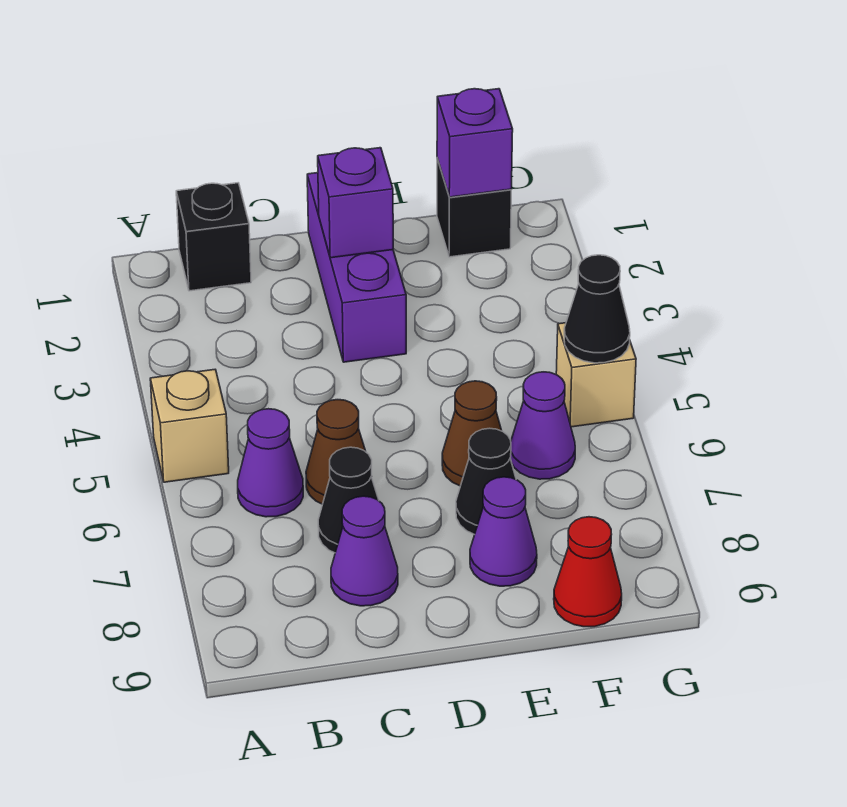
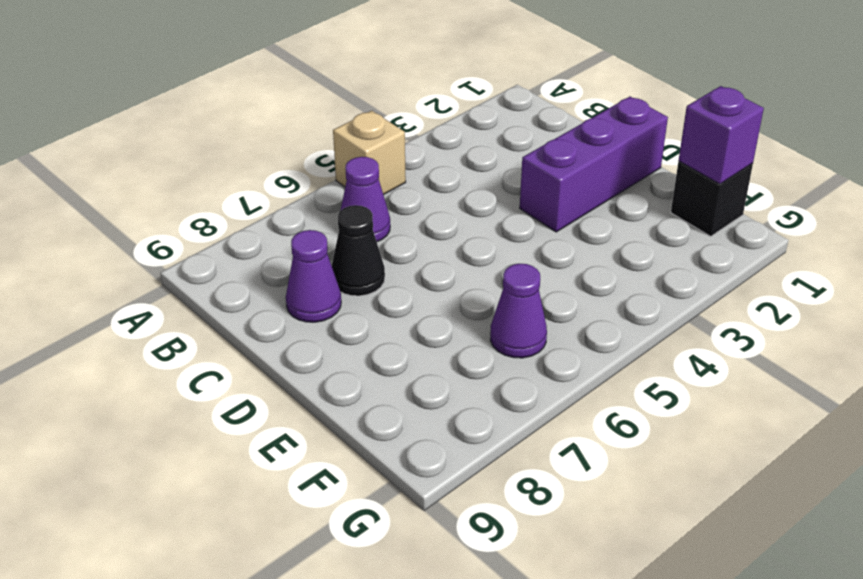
none -> black brick B1 level 1
none -> brown cone C6 level 1
none -> brown cone E6 level 1

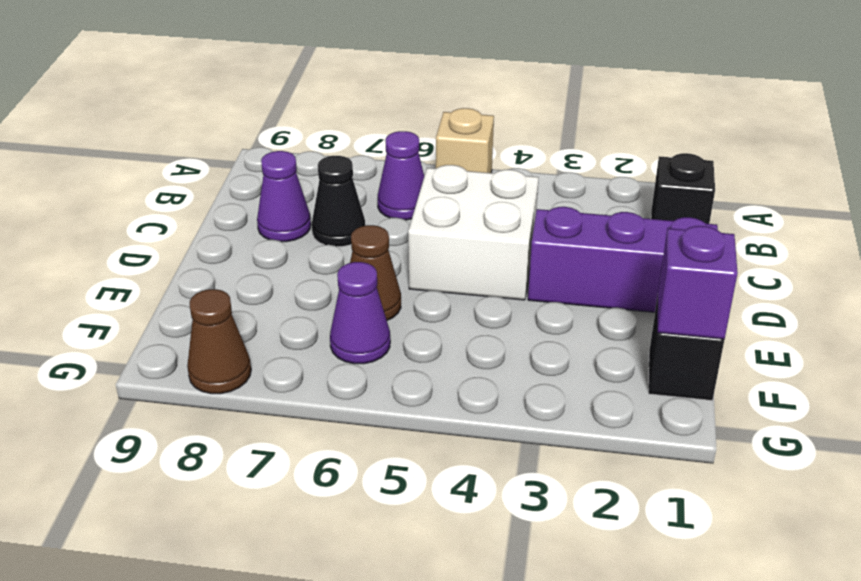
white brick C4:D5 level 1 -> none
brown cone G8 level 1 -> brown cone C6 level 1
none -> black cone E7 level 1
none -> purple cone E8 level 1
none -> red cone F9 level 1

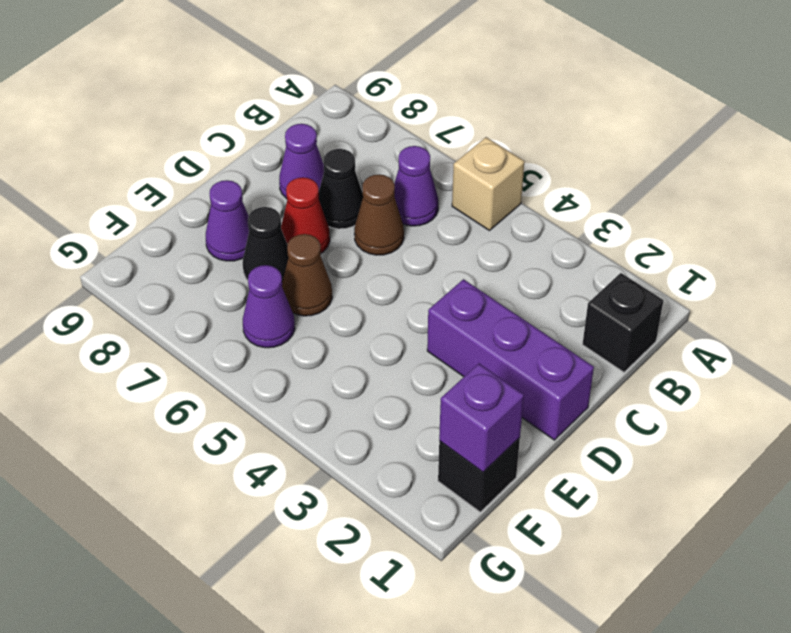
red cone D7 level 1 -> red cone F9 level 1
none -> tan brick G5 level 1
none -> purple brick D2 level 2
none -> black cone G5 level 2

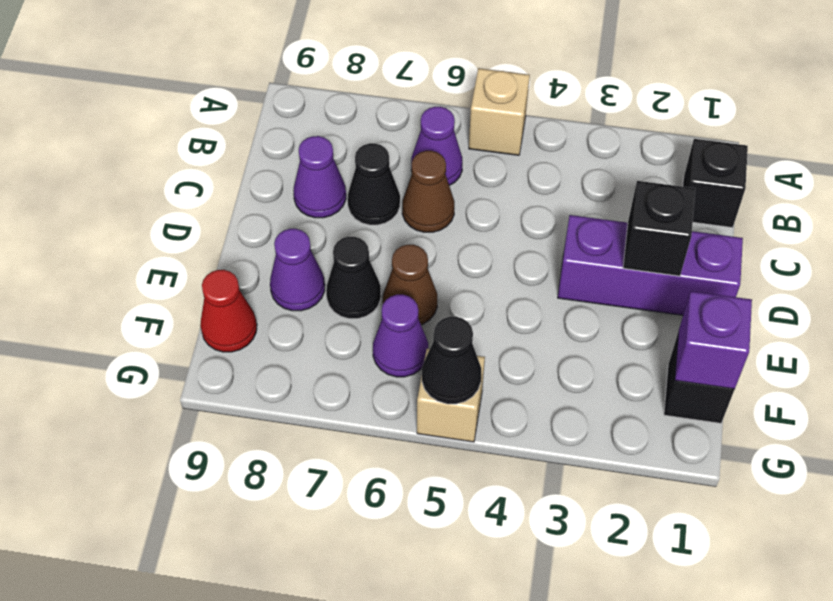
black brick D2 level 2 -> purple brick D2 level 2

